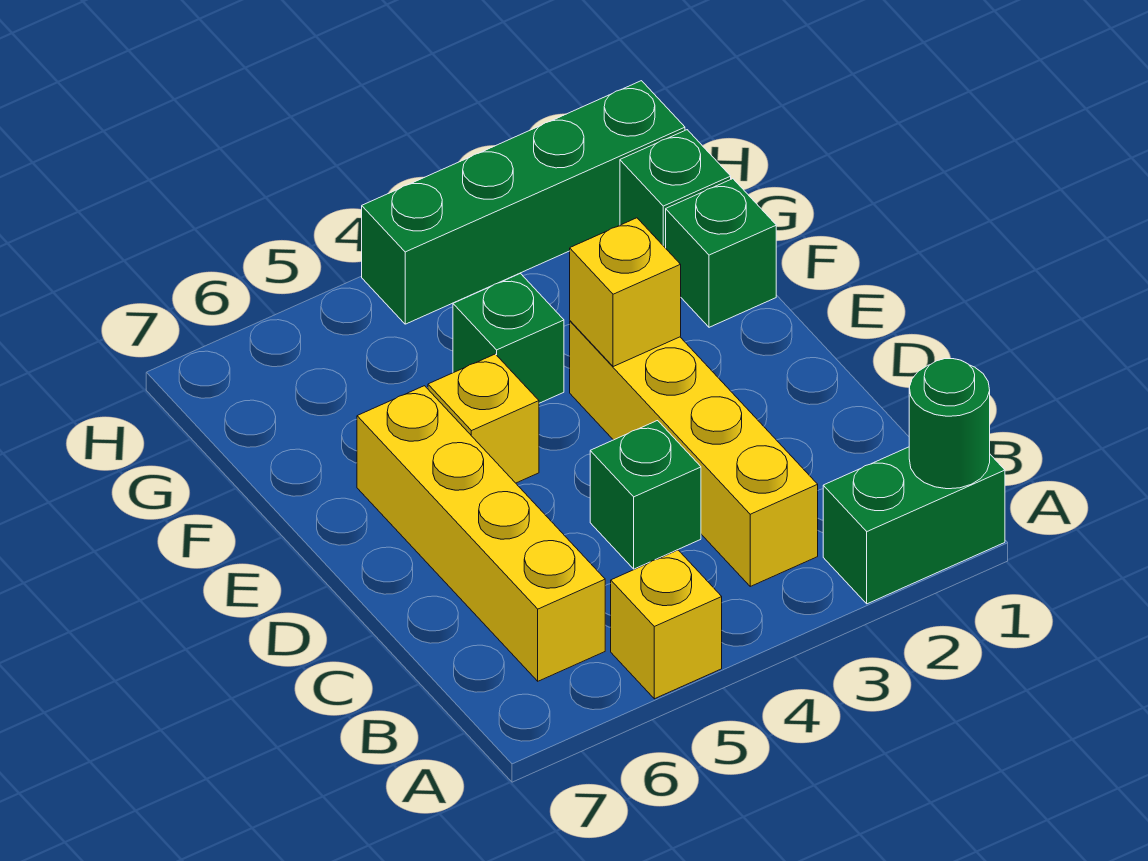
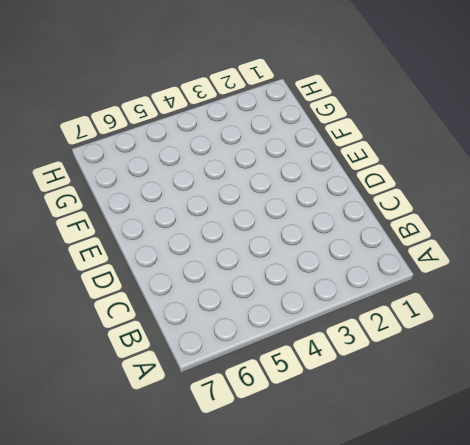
none -> green brick A1:A2 level 1
none -> yellow brick A5 level 1
none -> yellow brick B3:E3 level 1

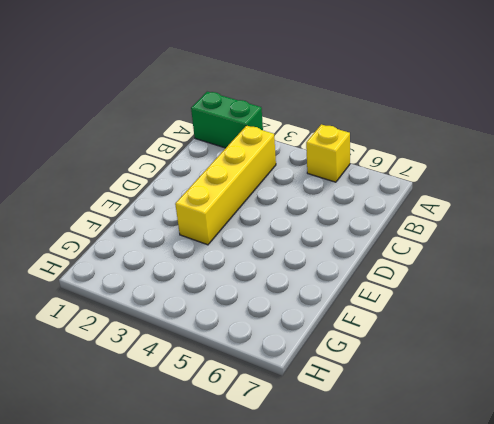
none -> yellow brick B6:E6 level 1
none -> green brick C4 level 1
none -> yellow brick E5 level 1

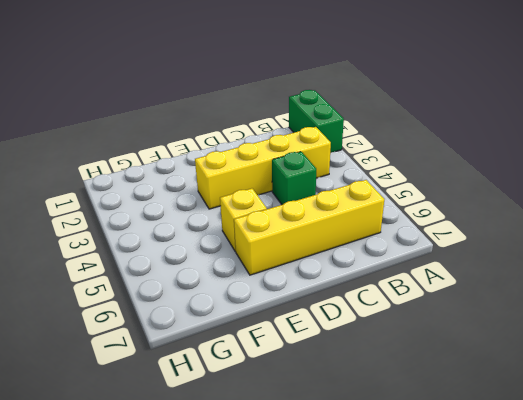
none -> yellow brick A5 level 1
none -> green brick F1 level 1
none -> green brick F4 level 1

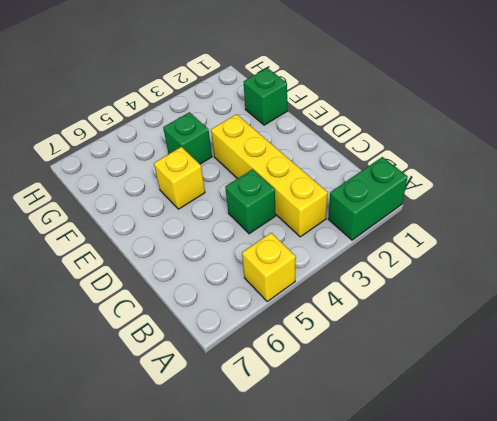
none -> yellow brick B6:E6 level 1
none -> green brick G1 level 1
none -> green brick H1:H4 level 1

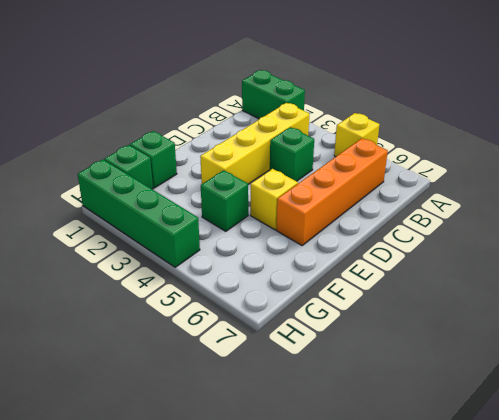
orange brick B6:E6 level 1 -> yellow brick B6:E6 level 1
none -> green round brick A1 level 2
none -> yellow brick E3 level 2

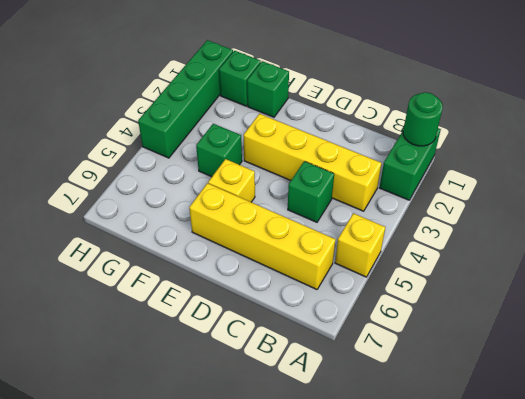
none -> yellow brick E3 level 2

